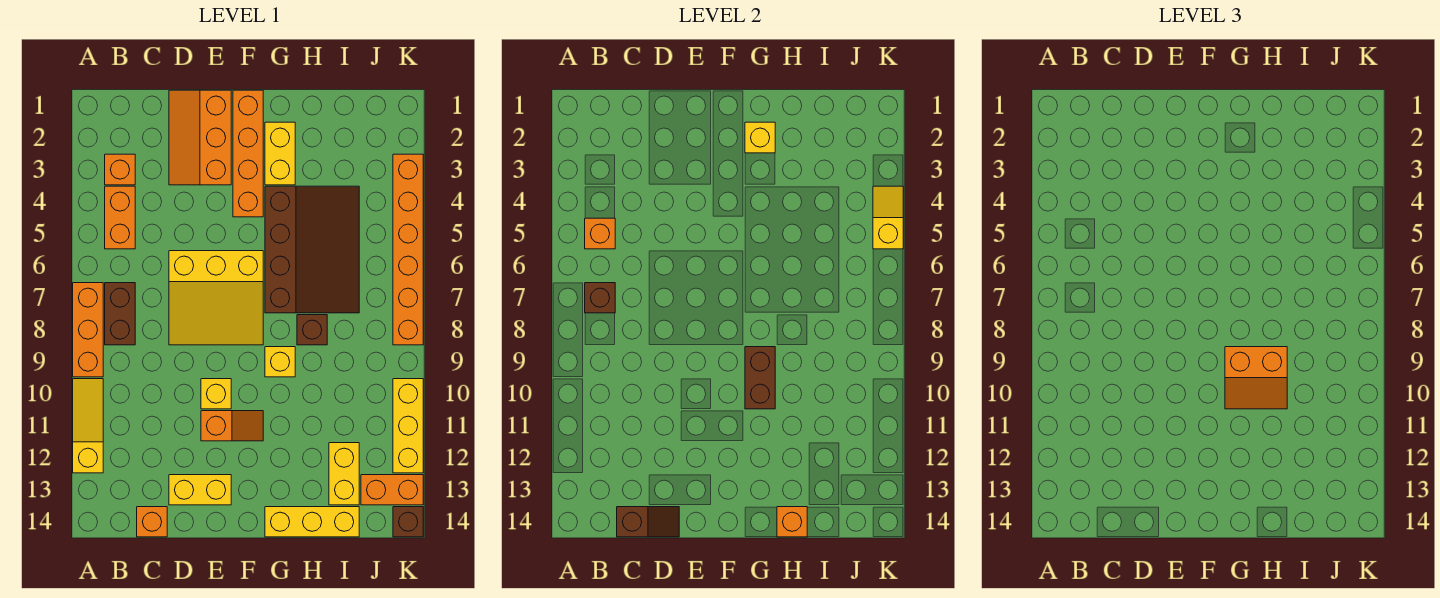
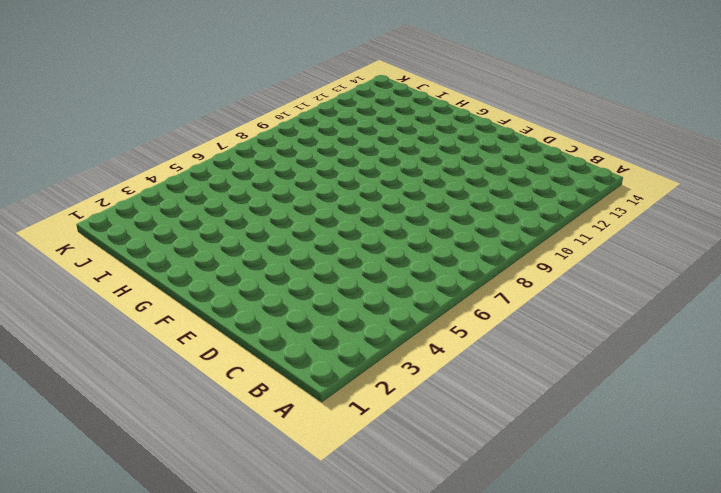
none -> orange brick A7:A9 level 1
none -> yellow slope A10:A12 level 1 top 12
none -> orange brick B3 level 1
none -> orange brick B4:B5 level 1

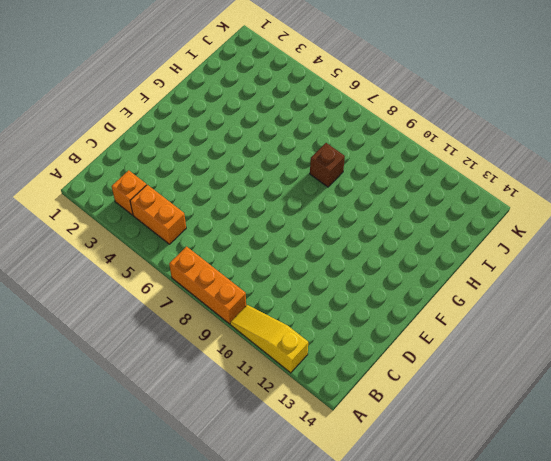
none -> brown brick B7:B8 level 1
none -> orange brick C14 level 1
none -> orange slope D1:E3 level 1 top E
none -> yellow slope D6:F8 level 1 top 6

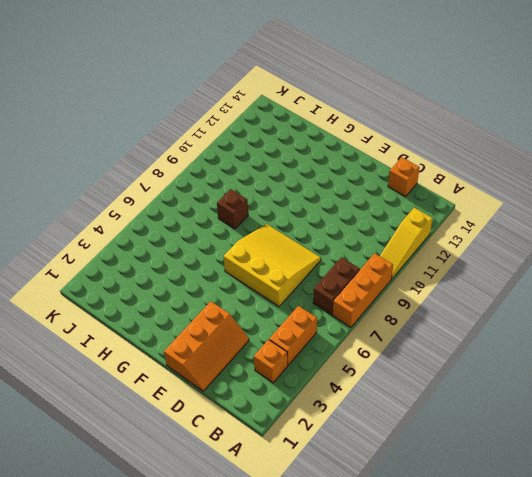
none -> yellow brick D13:E13 level 1
none -> yellow brick E10 level 1
none -> orange slope E11:F11 level 1 top E
none -> orange brick F1:F4 level 1

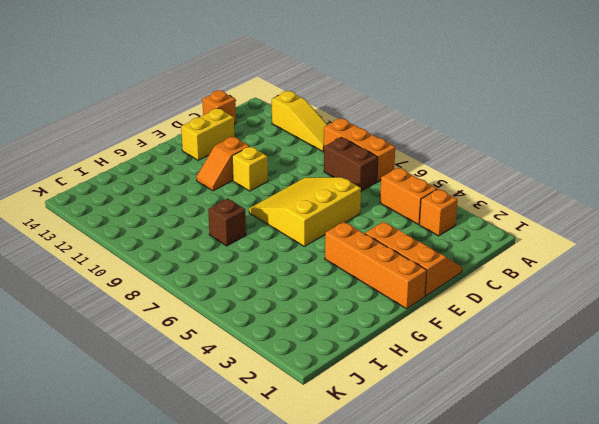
none -> yellow brick G2:G3 level 1
none -> brown slope G4:I7 level 1 top G
none -> yellow brick G9 level 1
none -> yellow brick G14:I14 level 1

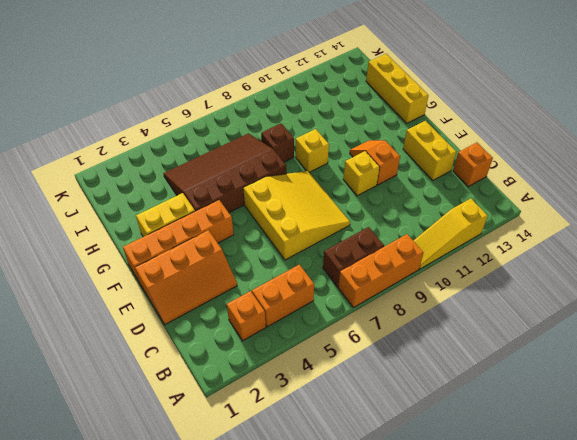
none -> yellow brick I12:I13 level 1
none -> orange brick J13:K13 level 1
none -> orange brick K3:K8 level 1
none -> yellow brick K10:K12 level 1

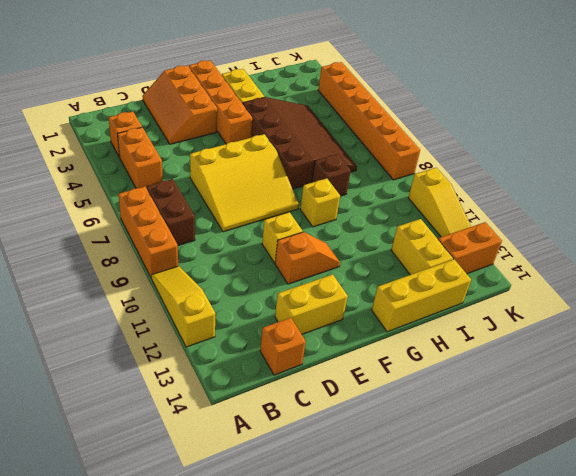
yellow slope K10:K12 level 1 top 10 -> yellow brick K10:K12 level 1
none -> brown brick K14 level 1
none -> orange brick B5 level 2
none -> brown brick B7 level 2
none -> brown slope C14:D14 level 2 top C

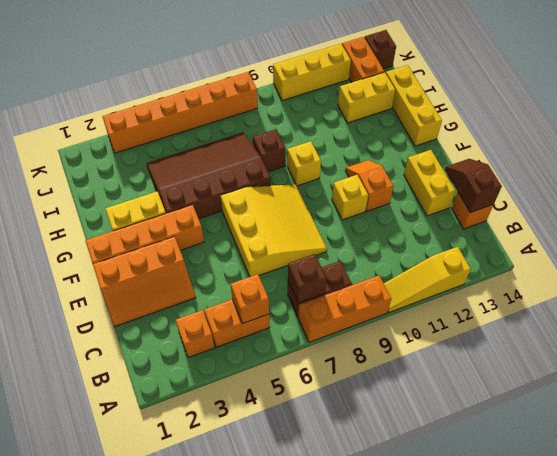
none -> yellow brick G2 level 2
none -> brown brick G9:G10 level 2
none -> orange brick H14 level 2
none -> yellow slope K4:K5 level 2 top 5

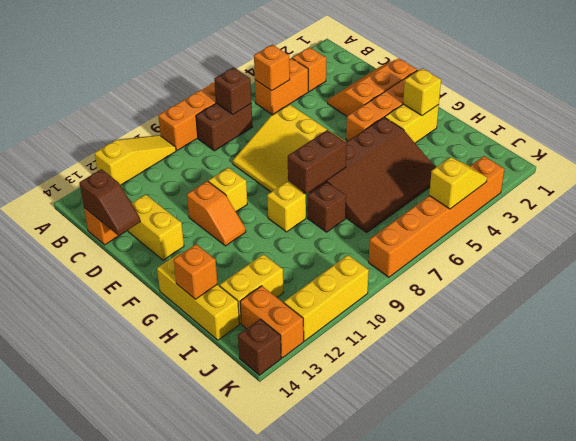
brown brick G7:G8 level 2 -> brown brick G9:G10 level 2
none -> orange slope G9:H10 level 3 top 9

